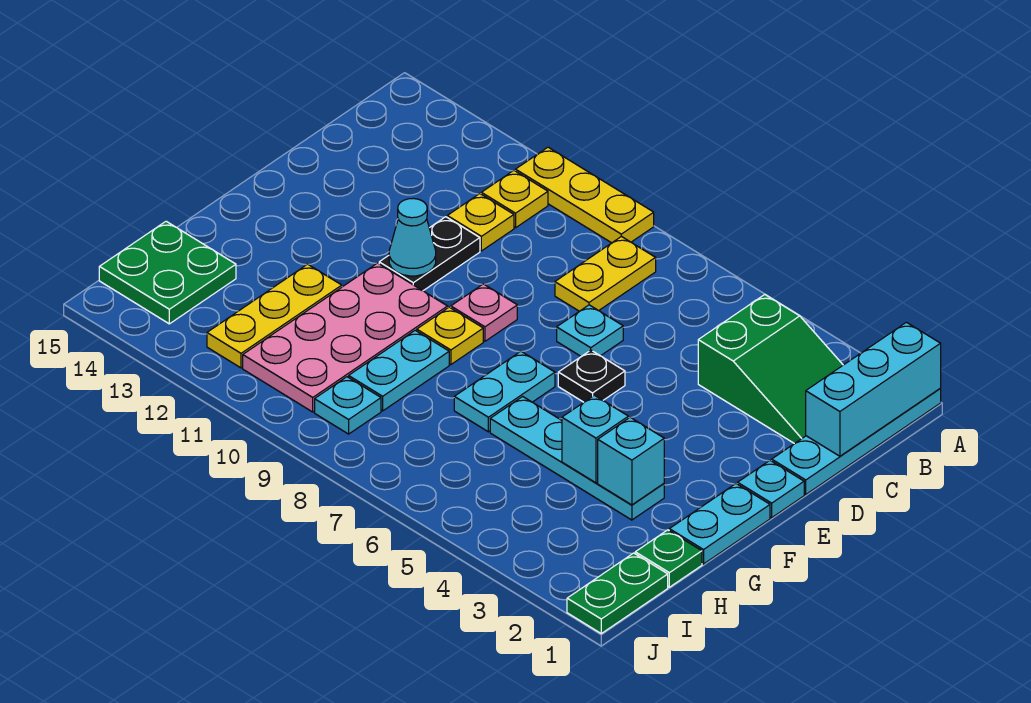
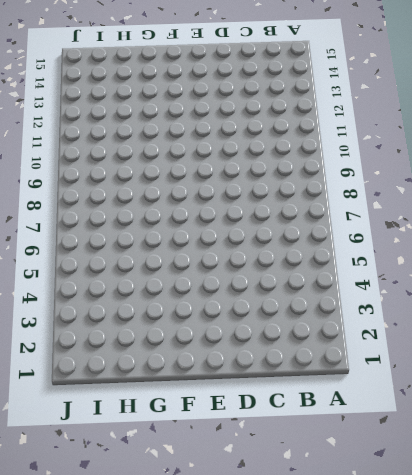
none -> cyan plate A1:D1 level 1
none -> yellow plate A9:A11 level 1
none -> green slope B2:C4 level 1 top 4

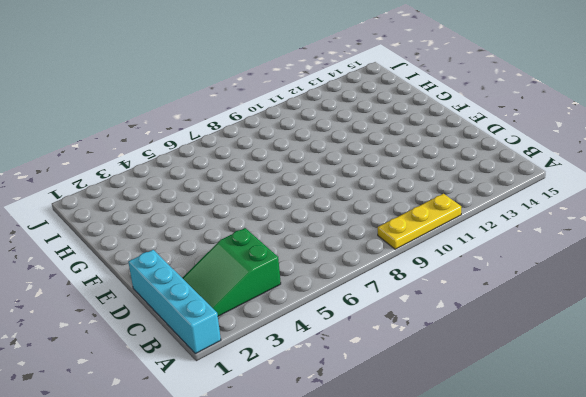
cyan brick A1:D1 level 1 -> cyan plate A1:D1 level 1
none -> yellow plate B8:C8 level 1
none -> yellow plate B11 level 1
none -> yellow plate C11 level 1

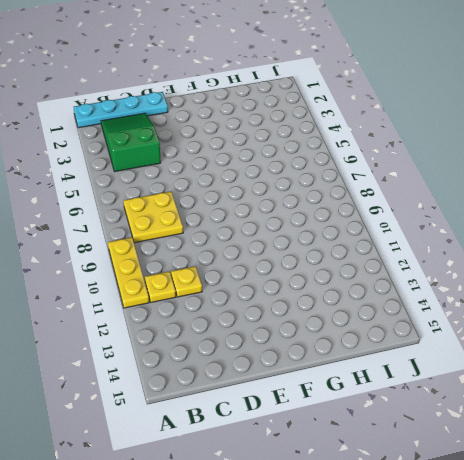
yellow plate B7:C8 level 1 -> yellow plate B8:C8 level 1
none -> cyan plate D7 level 1
none -> black plate D11:E11 level 1
none -> cyan plate E1 level 1

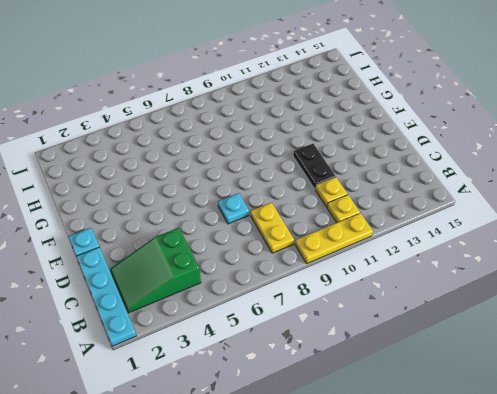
none -> black plate E6 level 1
none -> pink plate E9 level 1
none -> cyan plate F1:G1 level 1

